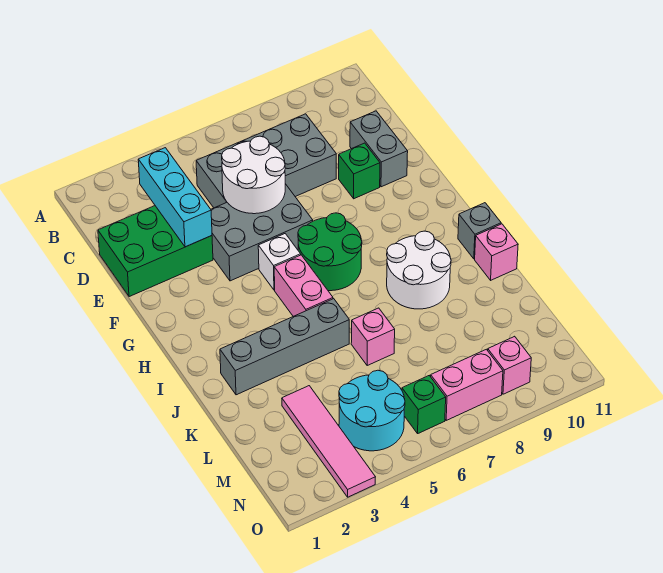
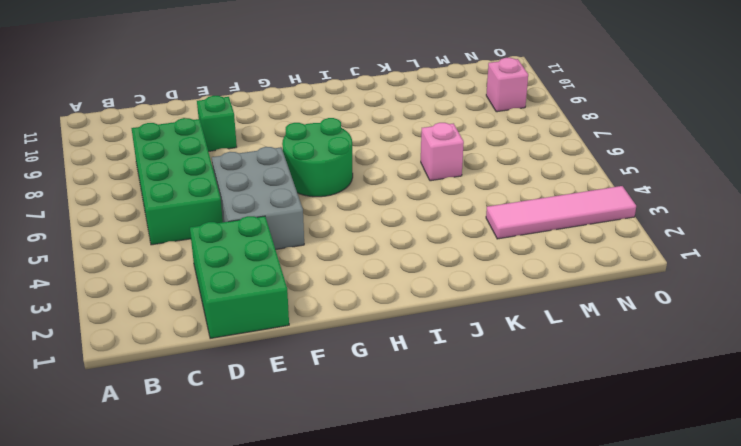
green brick C5:D8 level 1 -> grey brick C5:D8 level 1
none -> grey brick D10:E10 level 1
none -> white brick G5 level 1
none -> pink brick H5:I5 level 1

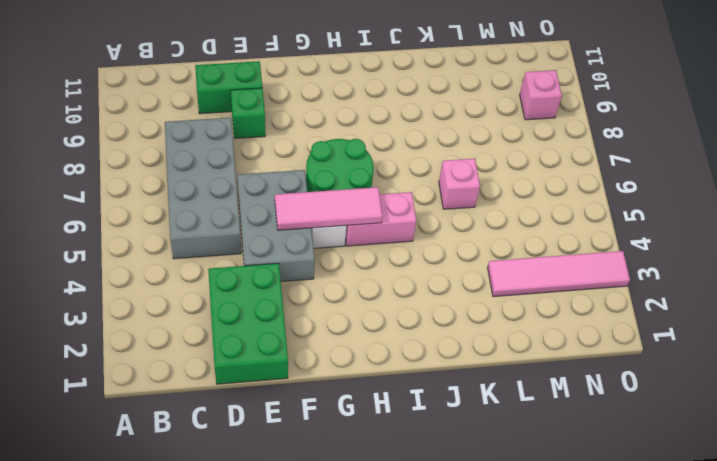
green brick D10:E10 level 1 -> grey brick D10:E10 level 1
pink tile F5:H5 level 2 -> none
none -> white round brick I8:J9 level 1
none -> grey brick I11 level 1
none -> grey brick J2:J5 level 1

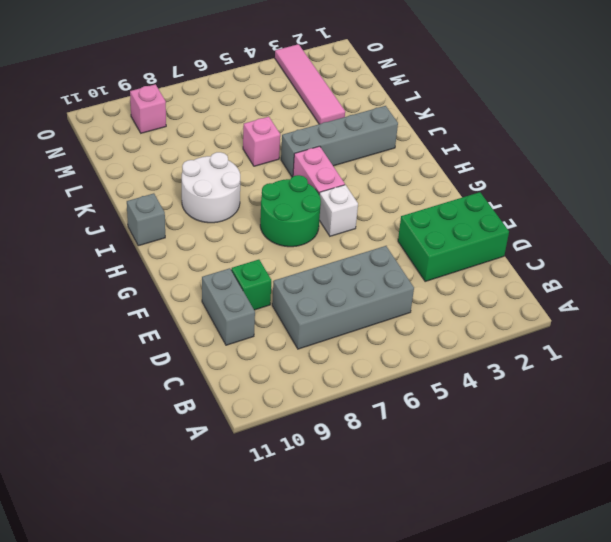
none -> grey brick E4:F6 level 1
none -> pink brick J11 level 1
none -> cyan round brick M4:N5 level 1

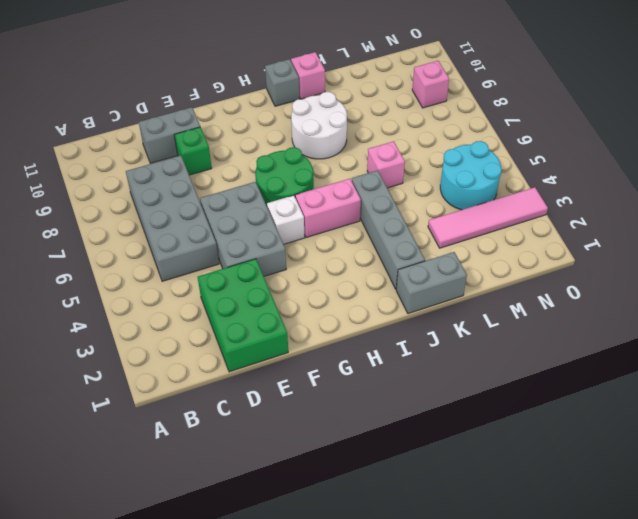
grey brick J1:K1 level 1 -> none
none -> green brick N6 level 1
none -> pink brick N7:N8 level 1
none -> cyan brick C3:E3 level 2

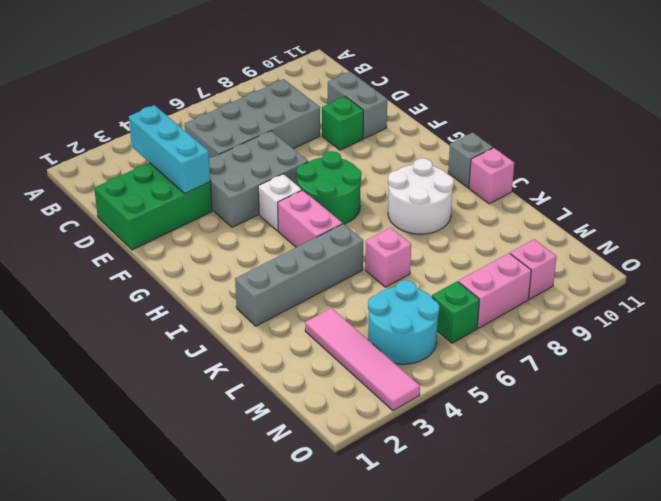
none -> white round brick D5:E6 level 2

